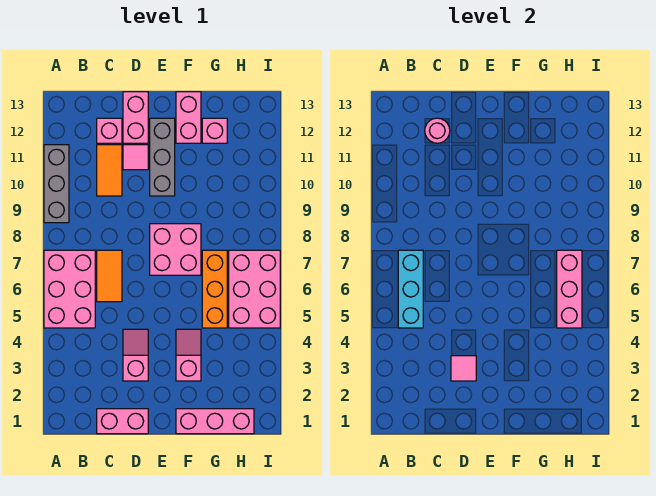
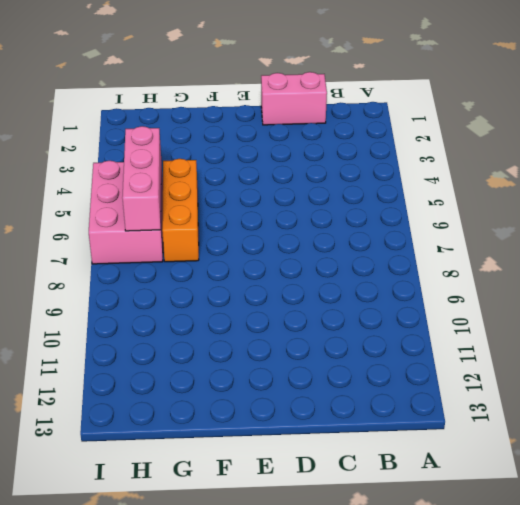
none -> pink brick A5:B7 level 1
none -> grey brick A9:A11 level 1
none -> orange tile C6:C7 level 1

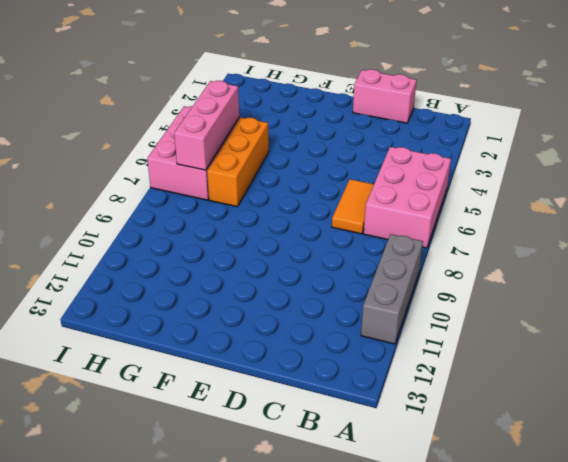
none -> orange tile C10:C11 level 1
none -> pink brick C12 level 1
none -> pink slope D3:D4 level 1 top 3

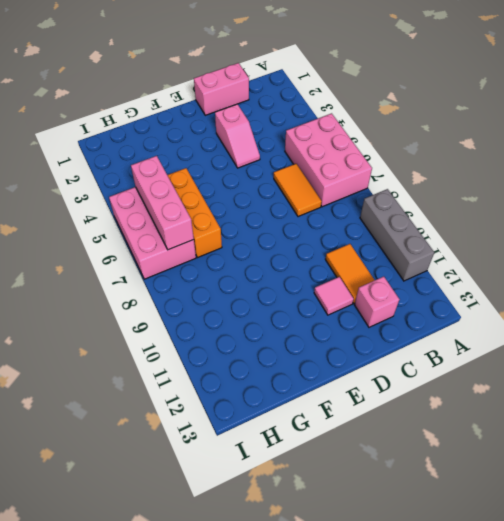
none -> pink brick D12:D13 level 1
none -> pink brick E7:F8 level 1
none -> grey brick E10:E12 level 1

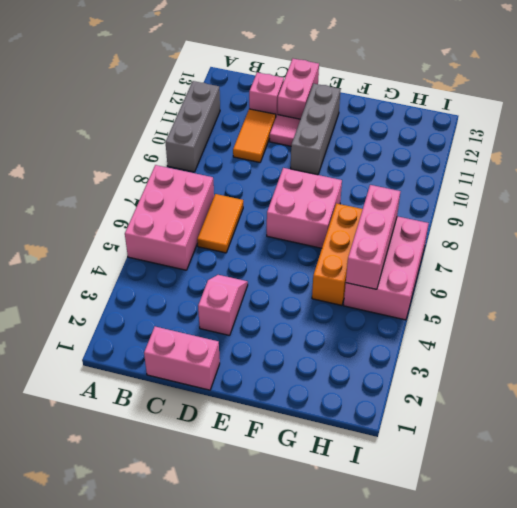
none -> pink brick F1:H1 level 1
none -> pink slope F3:F4 level 1 top 3
none -> pink brick F12:F13 level 1

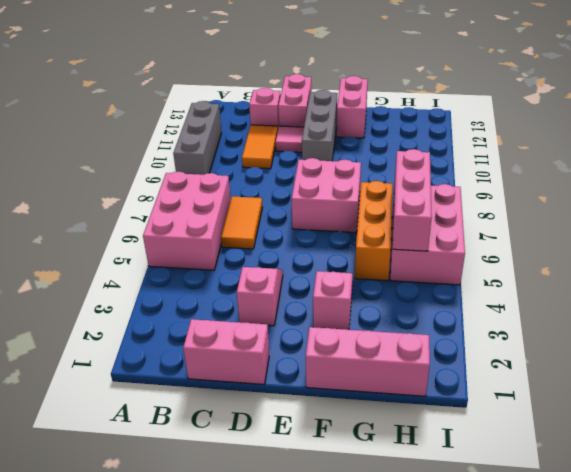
none -> pink brick G12 level 1
none -> cyan brick B5:B7 level 2
none -> pink round brick C12 level 2

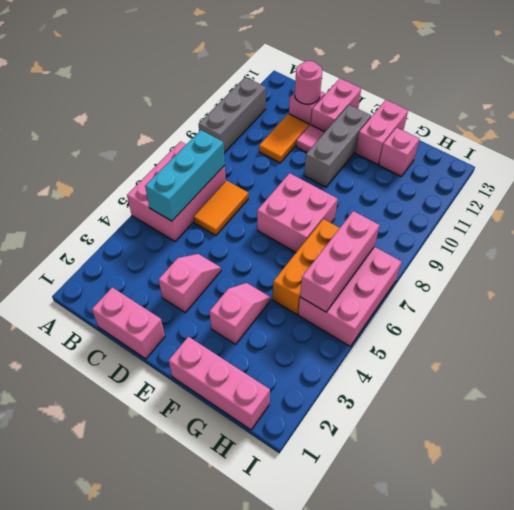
none -> pink tile D3 level 2

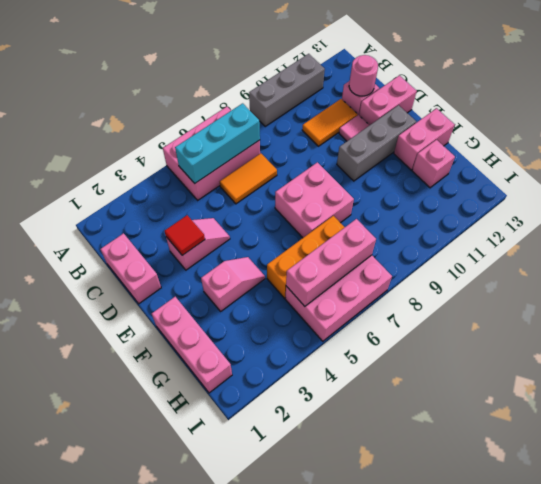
red tile D3 level 2 -> pink tile D3 level 2

